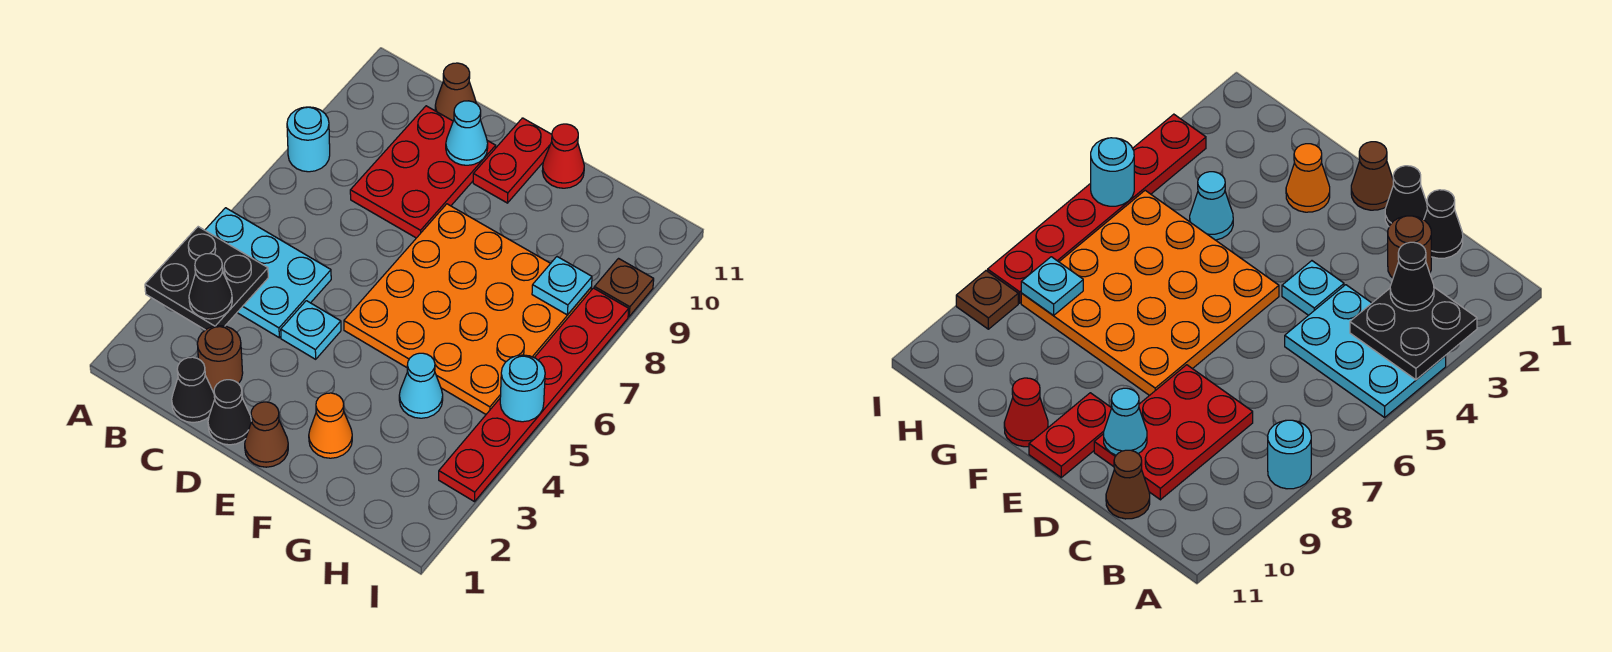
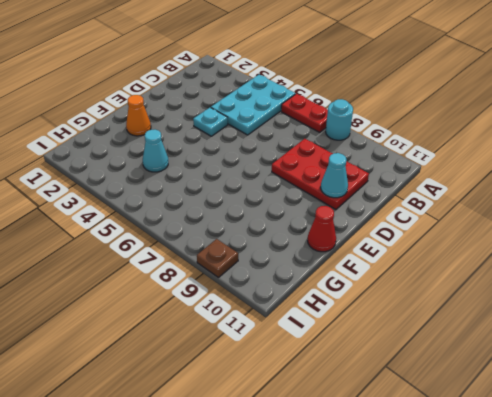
red plate A6:A7 level 1 -> red plate E10:E11 level 1
none -> black cone C1 level 1
none -> brown round brick C2 level 1
none -> brown cone C11 level 1

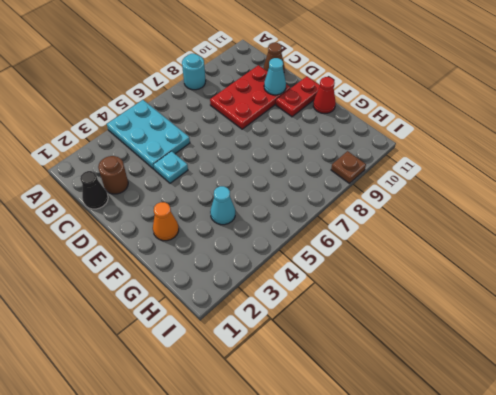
none -> black cone D1 level 1
none -> brown cone E1 level 1
none -> orange plate E5:H8 level 1

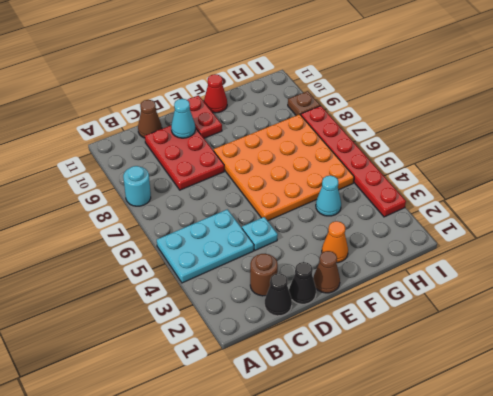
none -> black plate A3:B4 level 2
none -> cyan plate H8 level 2
none -> cyan round brick I5 level 2

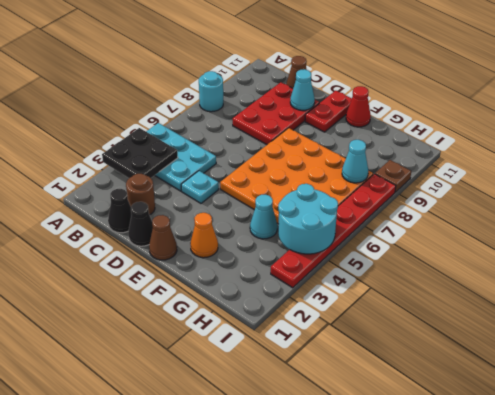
cyan round brick H4:I5 level 2 -> cyan round brick I5 level 2
cyan cone H8 level 2 -> cyan plate H8 level 2
none -> black cone B3 level 3

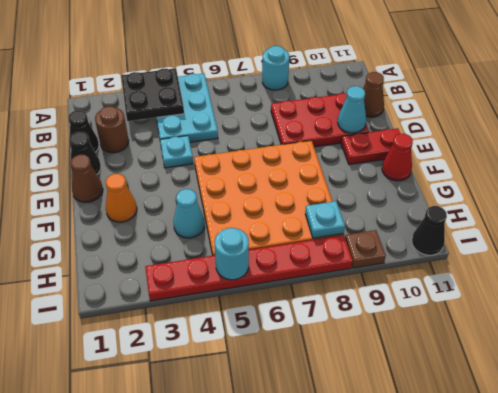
black cone I11 level 1 -> black cone B3 level 3

